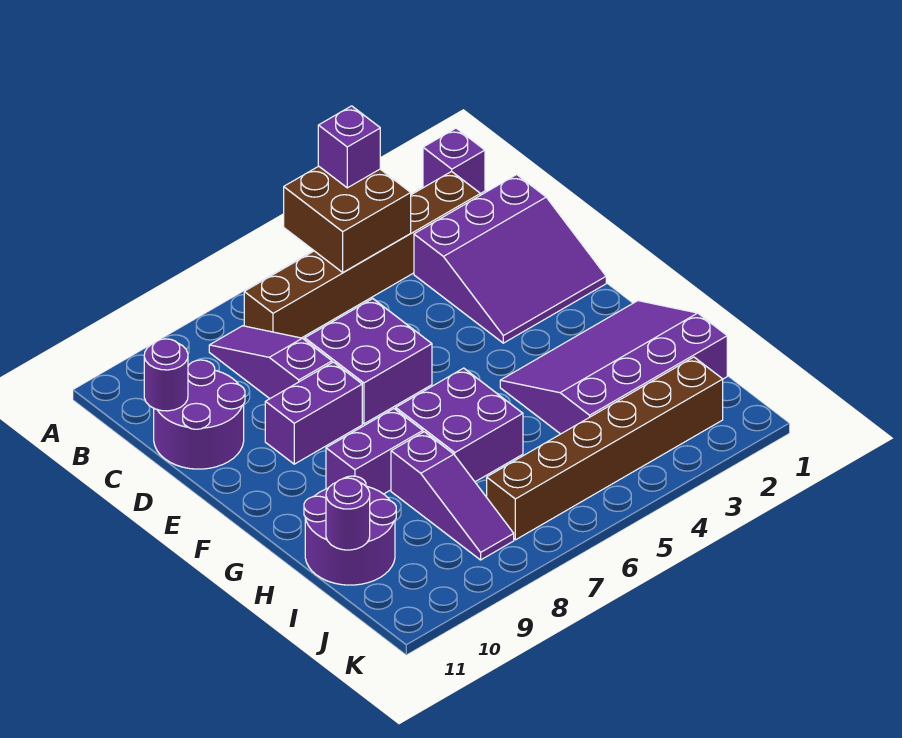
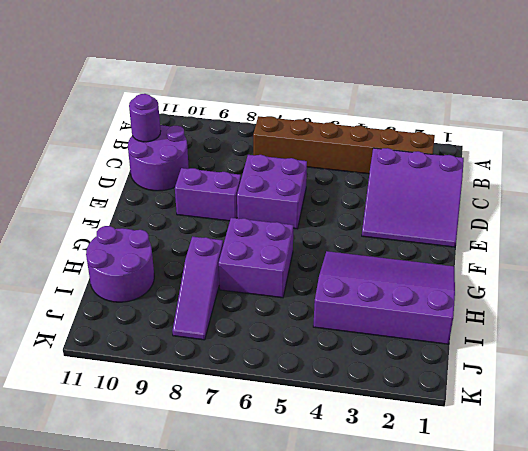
none -> purple brick A1 level 1
none -> purple slope B8:D8 level 1 top D
none -> purple brick G8:G9 level 1

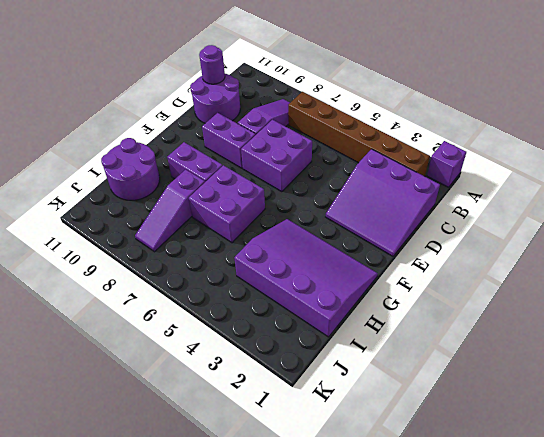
none -> brown brick J2:J7 level 1
none -> brown brick A4:B5 level 2
none -> purple round brick I11 level 2

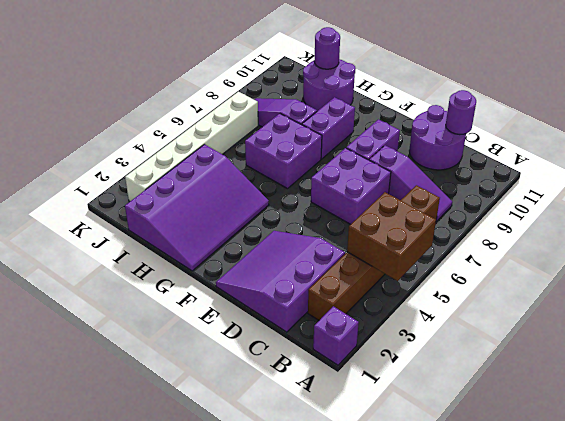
white brick J2:J7 level 1 -> brown brick J2:J7 level 1
none -> purple brick A4 level 3

